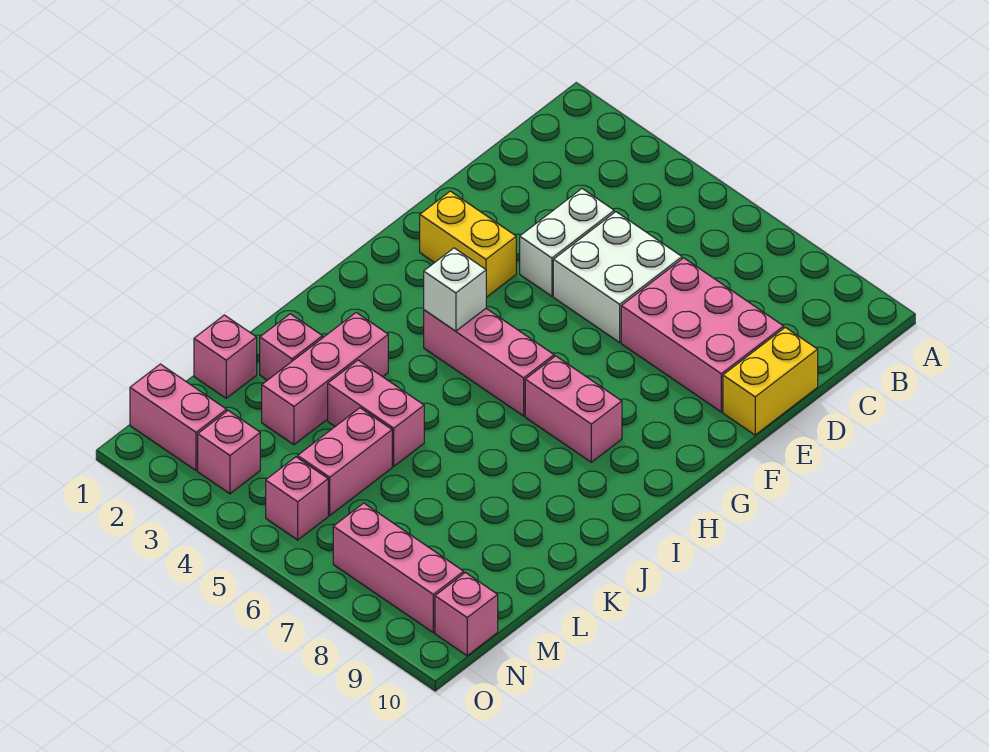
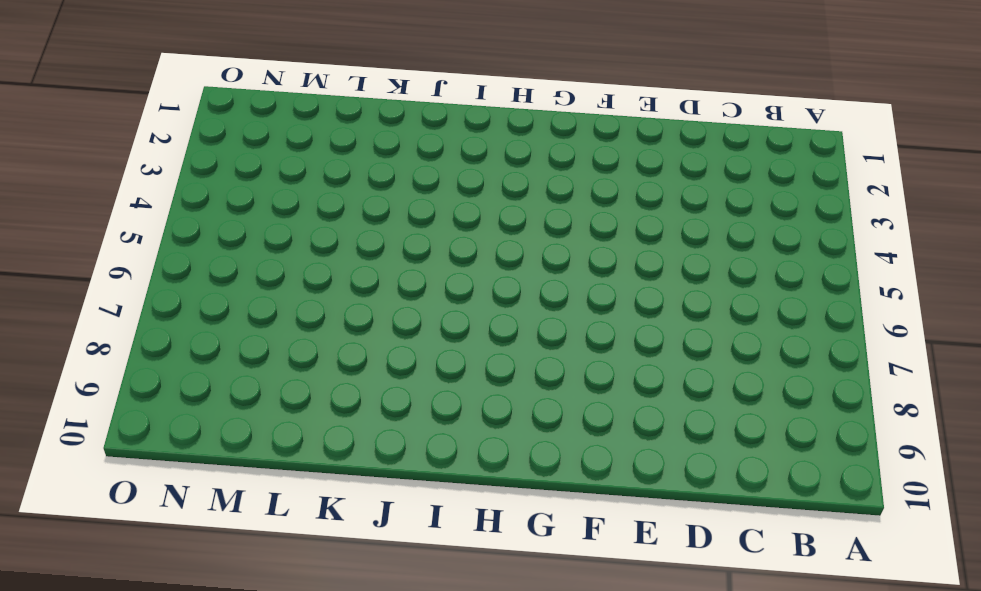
none -> white brick D4:E4 level 1
none -> white brick D5:E6 level 1
none -> pink brick D7:E9 level 1

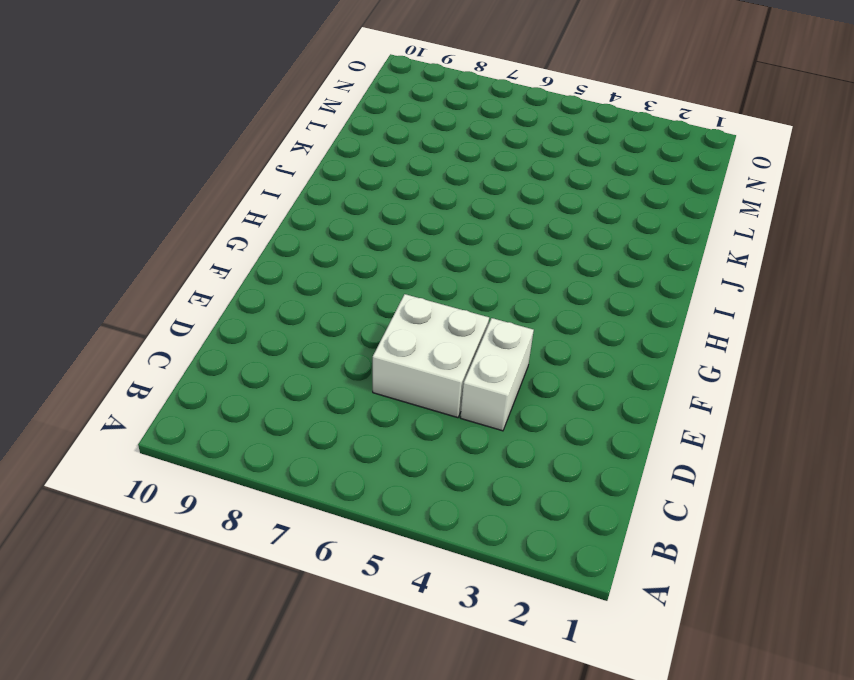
none -> pink brick D7:E9 level 1
none -> yellow brick D10:E10 level 1
none -> yellow brick F2:F3 level 1

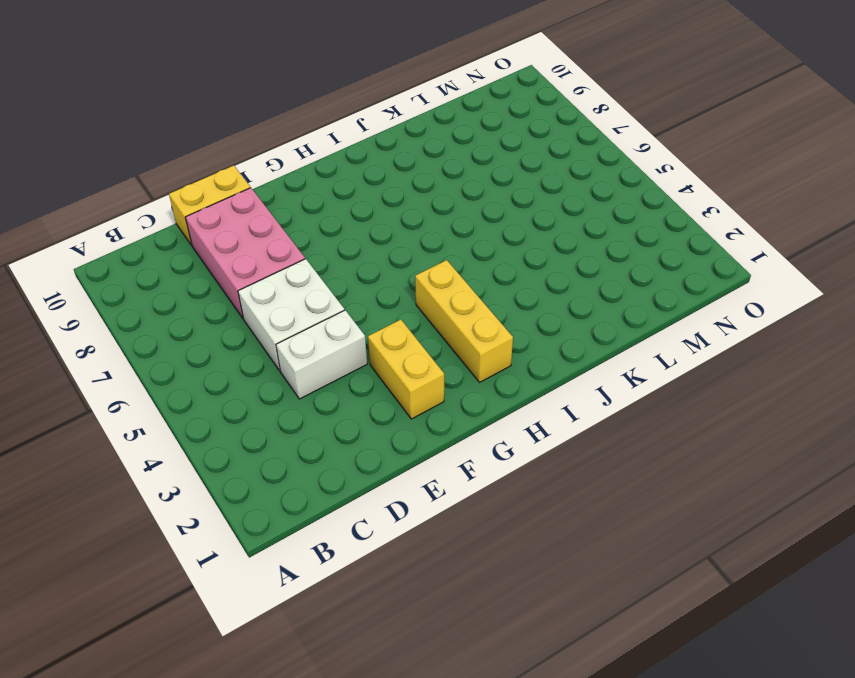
yellow brick H2:H4 level 1 -> pink brick H4:H6 level 1
none -> pink brick H7:H8 level 1
none -> pink brick J3:L3 level 1
none -> pink brick K2 level 1

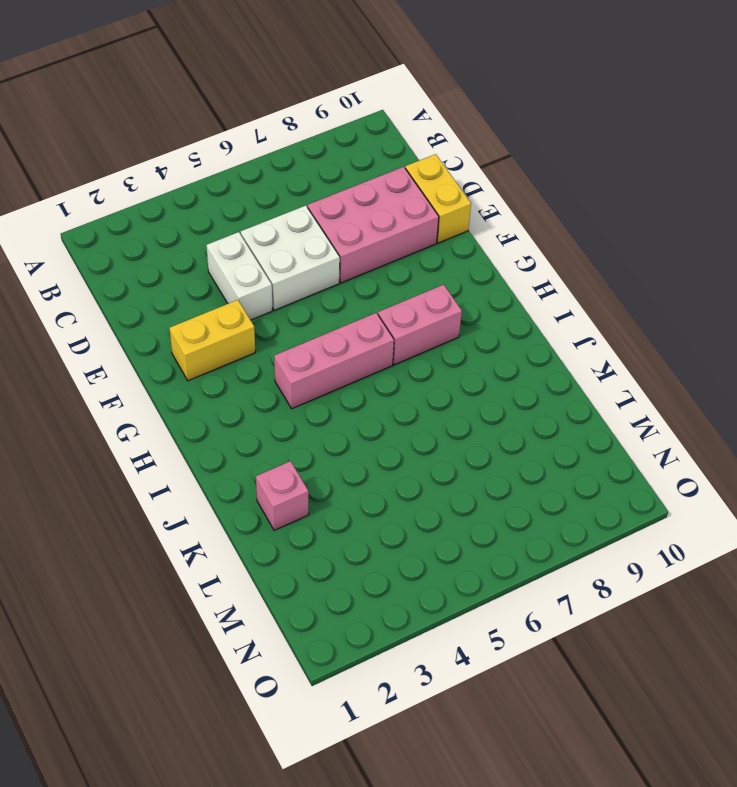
none -> pink brick J3:L3 level 1
none -> pink brick K4:K5 level 1
none -> pink brick L1 level 1

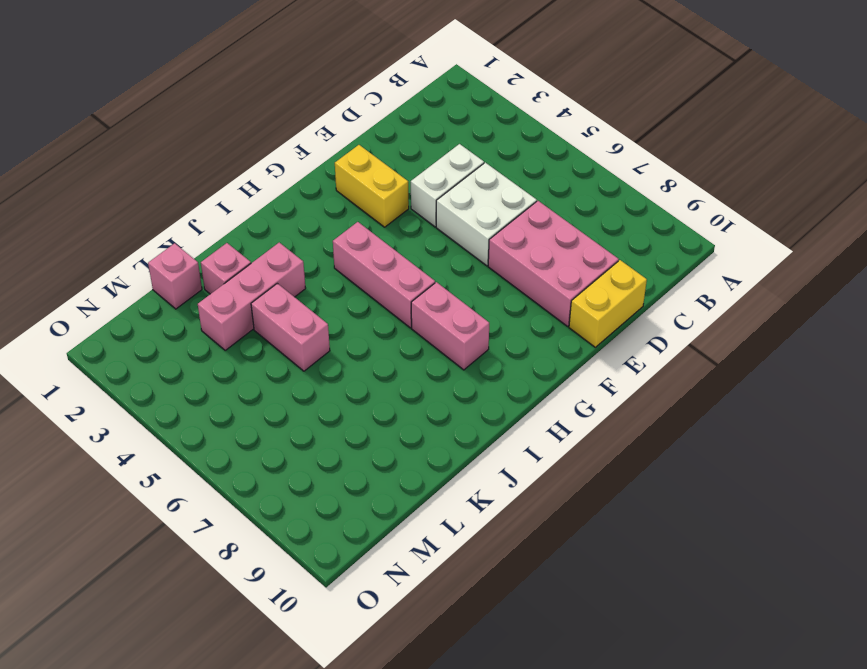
none -> pink brick L5:M5 level 1
none -> pink brick N1:N2 level 1
none -> pink brick N3 level 1

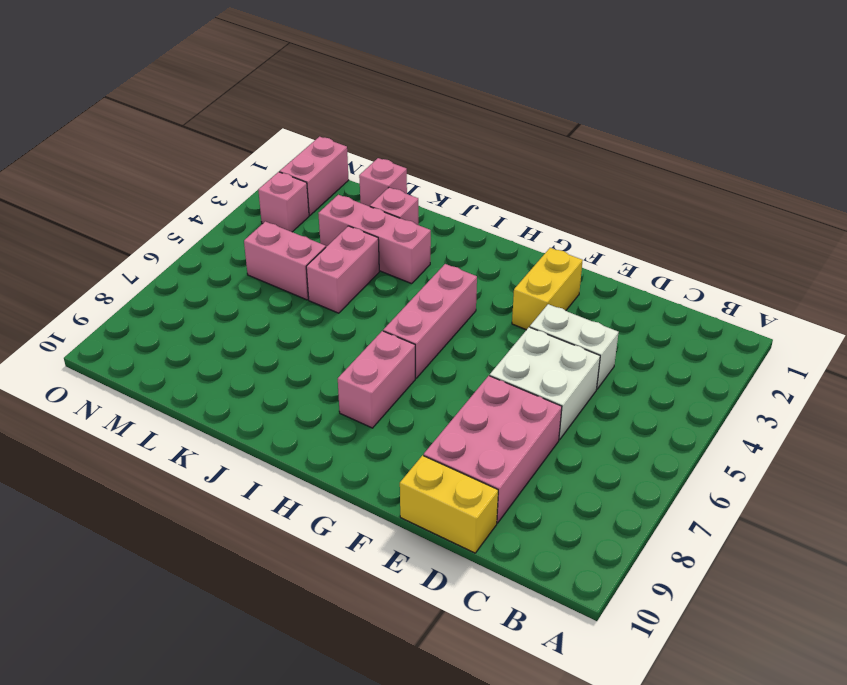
none -> pink brick N5 level 1
none -> pink brick N7:N9 level 1
none -> pink brick N10 level 1

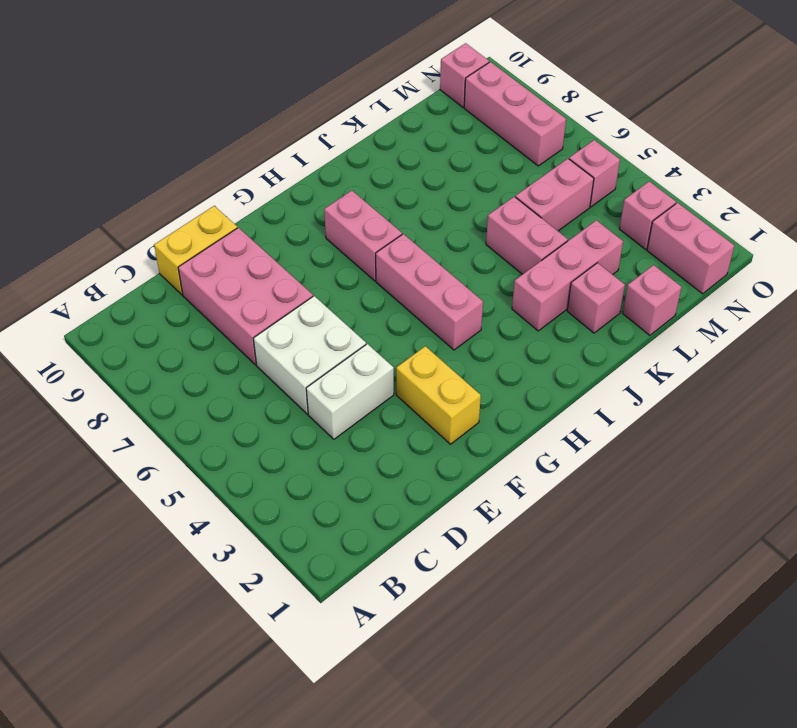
none -> white brick H4 level 2

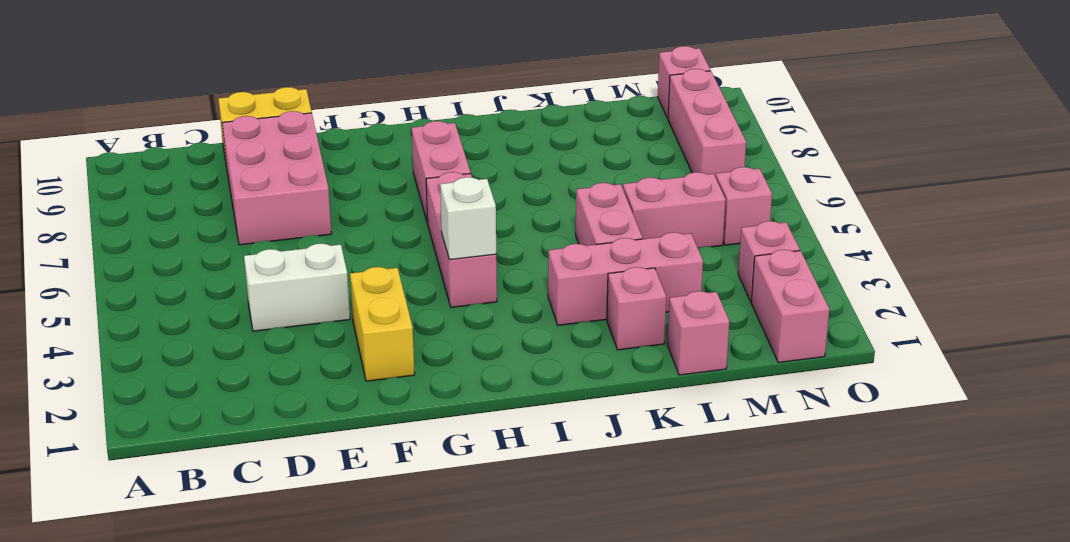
none -> white brick D5:E6 level 1

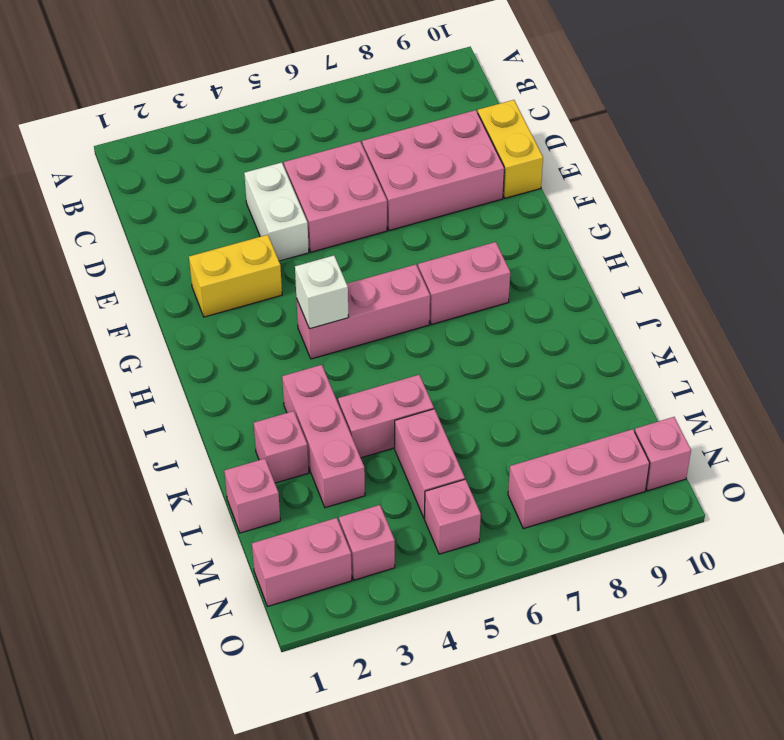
pink brick D5:E6 level 1 -> white brick D5:E6 level 1

